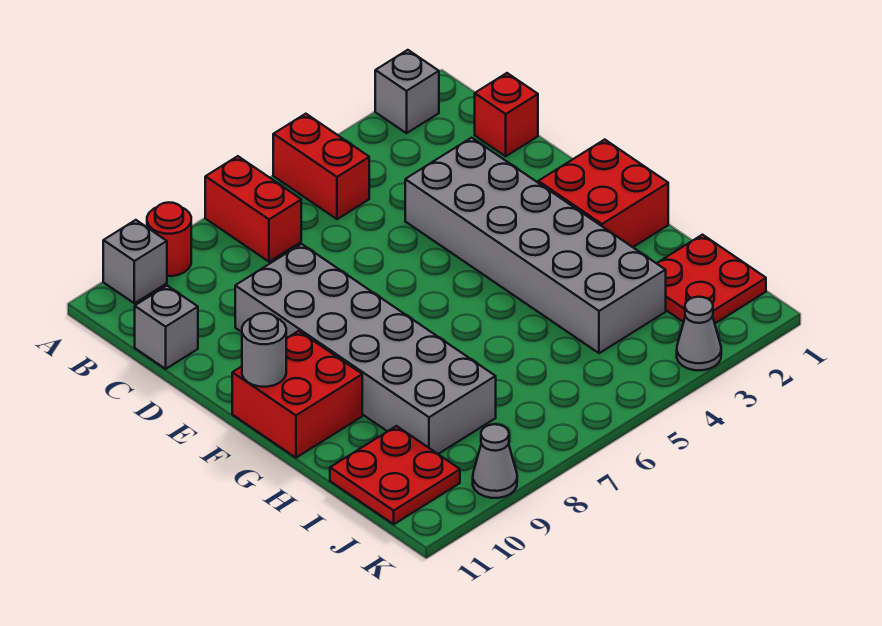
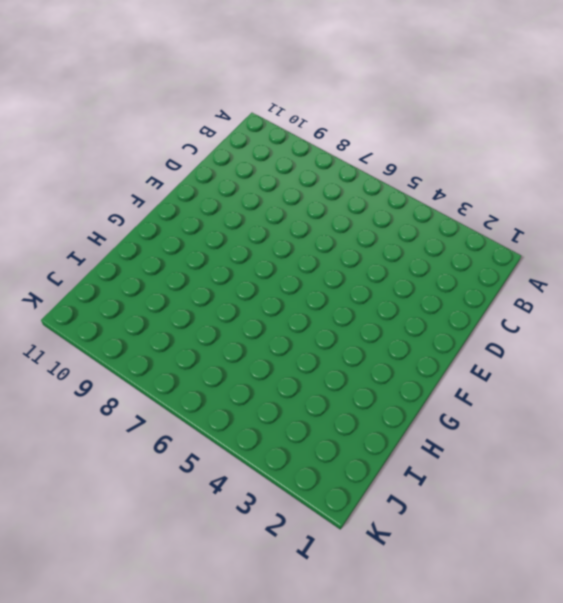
none -> grey brick A2 level 1
none -> red brick A5:B5 level 1
none -> red brick A7:B7 level 1

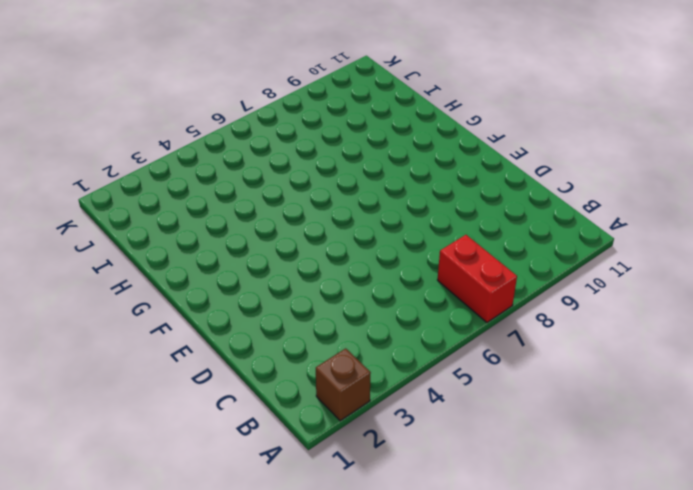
brown brick A2 level 1 -> grey brick A2 level 1
none -> red brick A5:B5 level 1
none -> red round brick A9 level 1
none -> grey brick A10 level 1

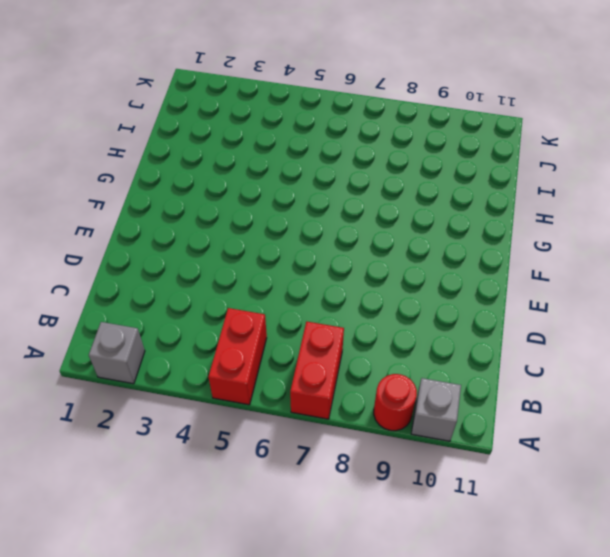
none -> red brick C1 level 1
none -> grey brick C11 level 1
none -> grey brick D3:I4 level 1

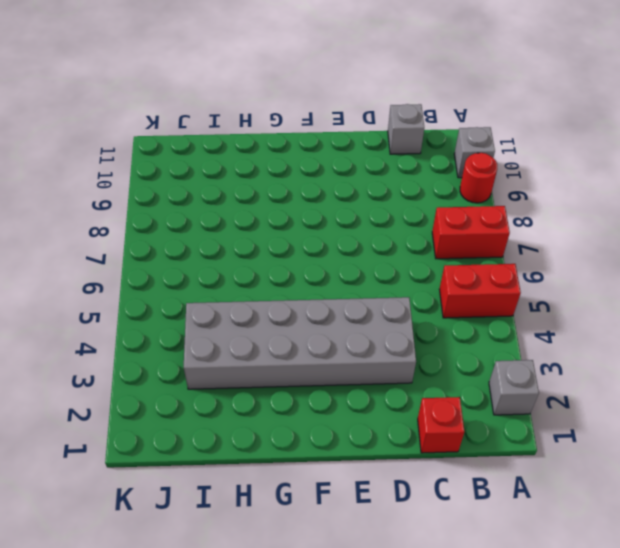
none -> grey brick D8:I9 level 1
none -> red brick F1:G2 level 1
none -> red brick F10:G11 level 1

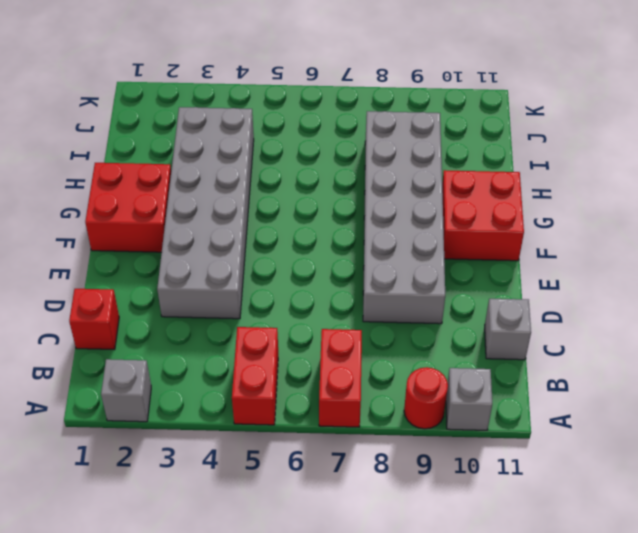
none -> red plate I1:J2 level 1
none -> red plate I10:J11 level 1
none -> grey cone K3 level 1

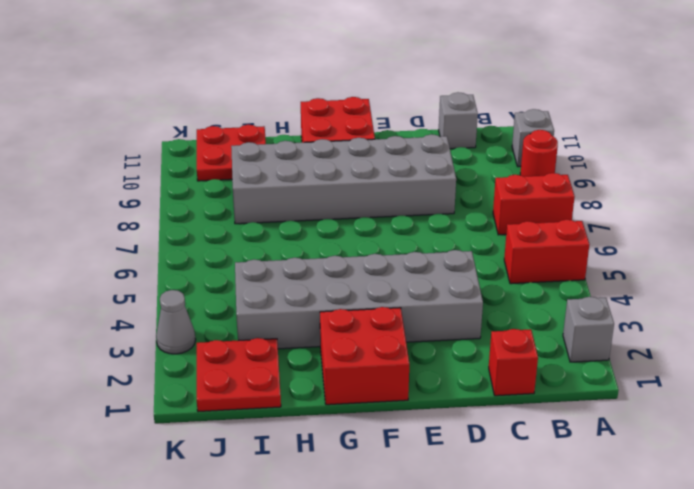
none -> grey cone K9 level 1
none -> grey round brick F11 level 2

